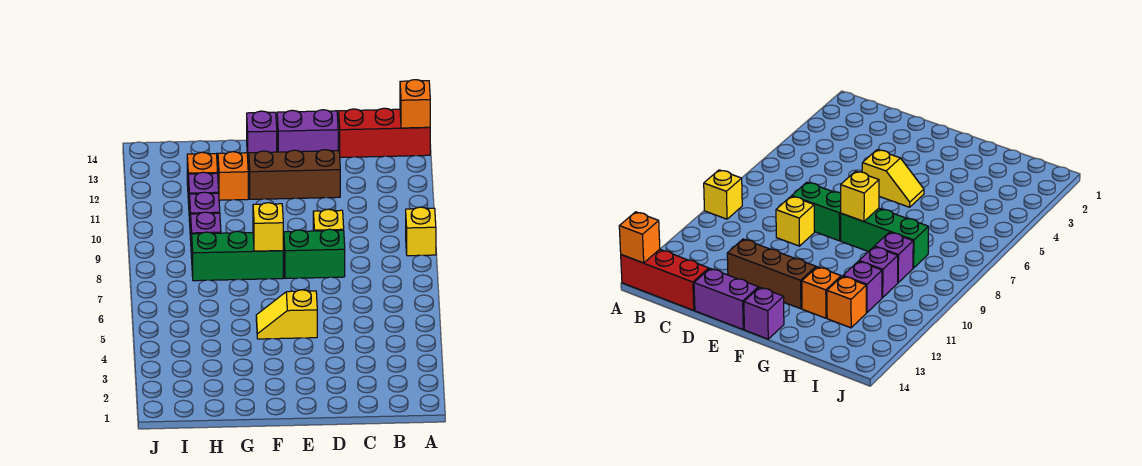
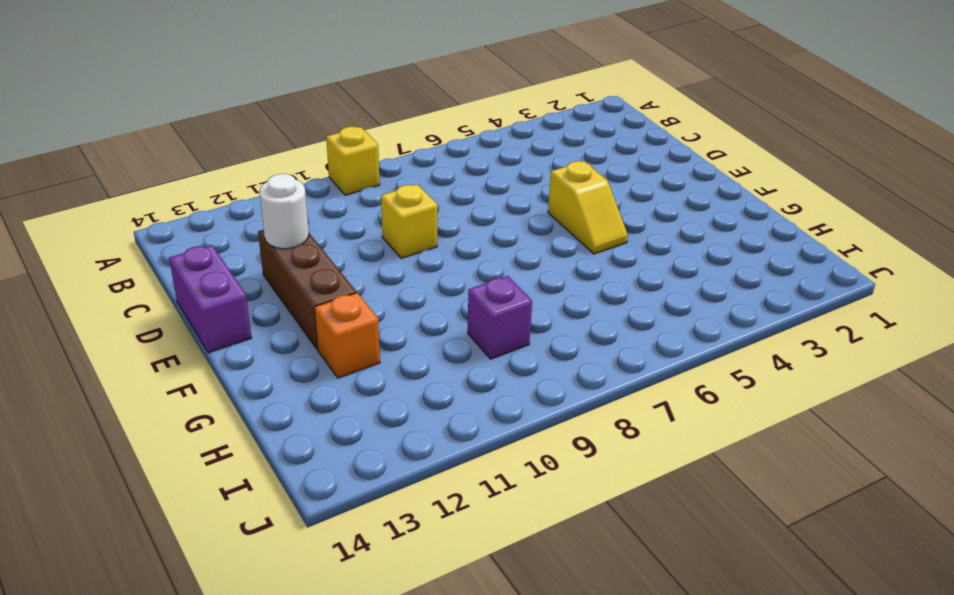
white round brick D12 level 2 -> none
none -> red brick A14:C14 level 1
none -> green brick D8:E8 level 1
none -> green brick F8:H8 level 1

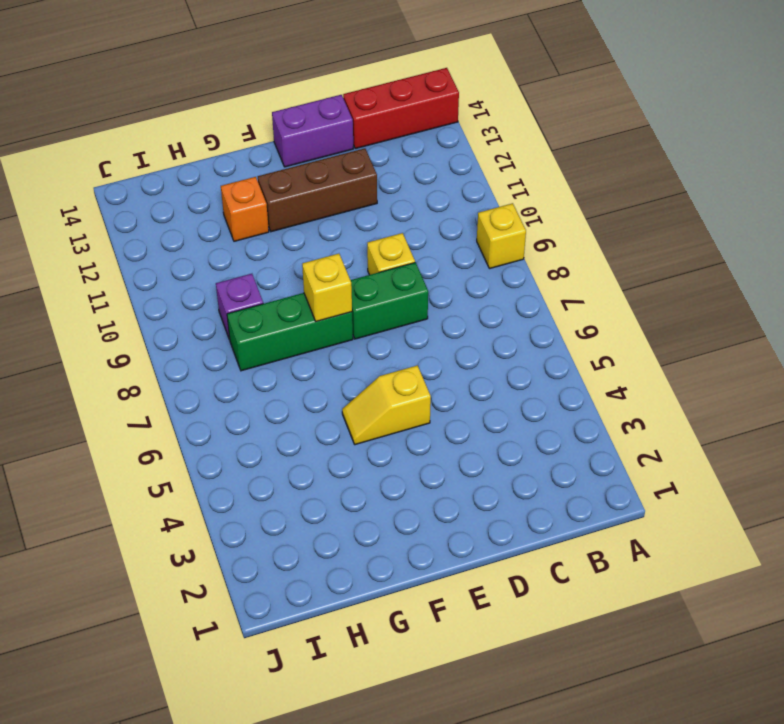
none -> purple brick F14 level 1
none -> purple brick H10 level 1
none -> purple brick H11 level 1

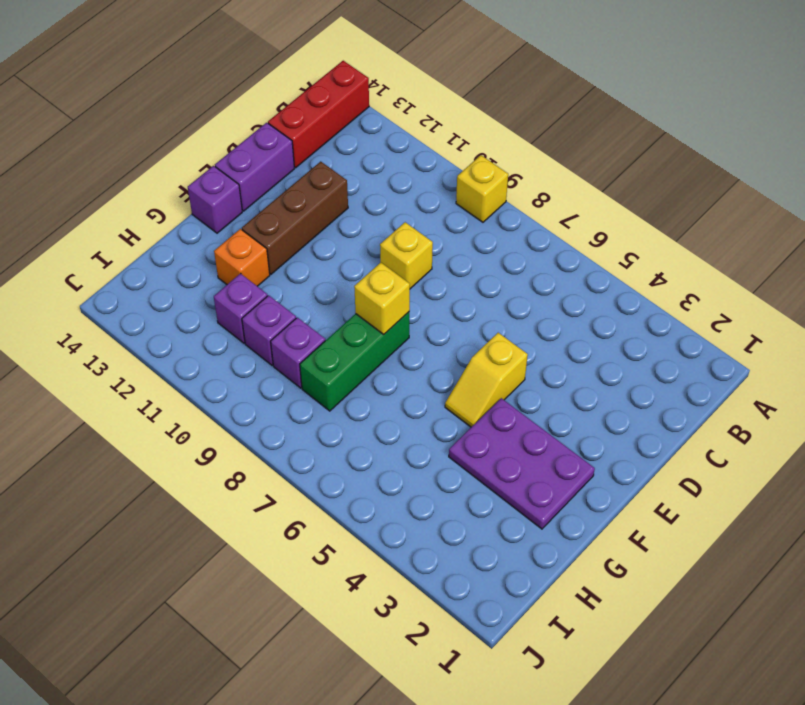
purple plate F2:G4 level 1 -> none
none -> green brick D8:E8 level 1
none -> orange brick H12 level 1
none -> orange brick A14 level 2

